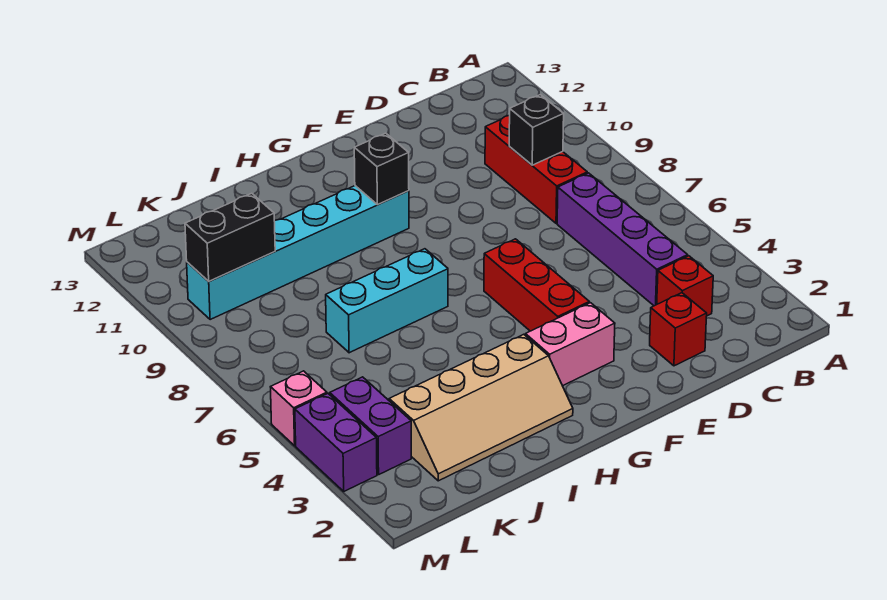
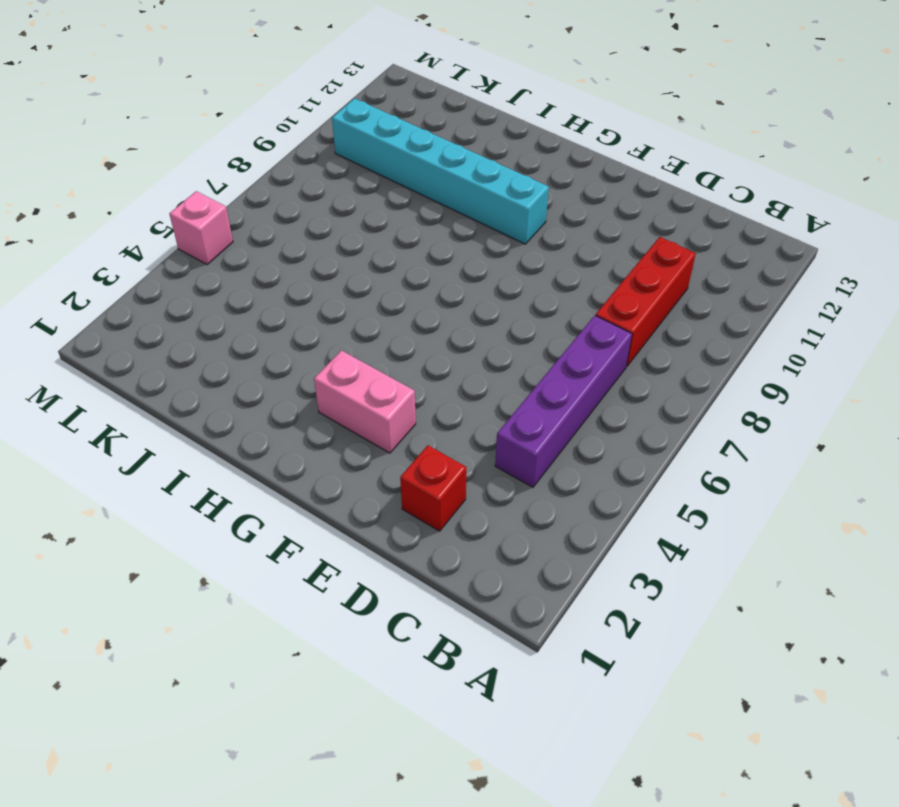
none -> red brick C3 level 1
none -> red brick F4:F6 level 1
none -> tan slope H2:K3 level 1 top 3

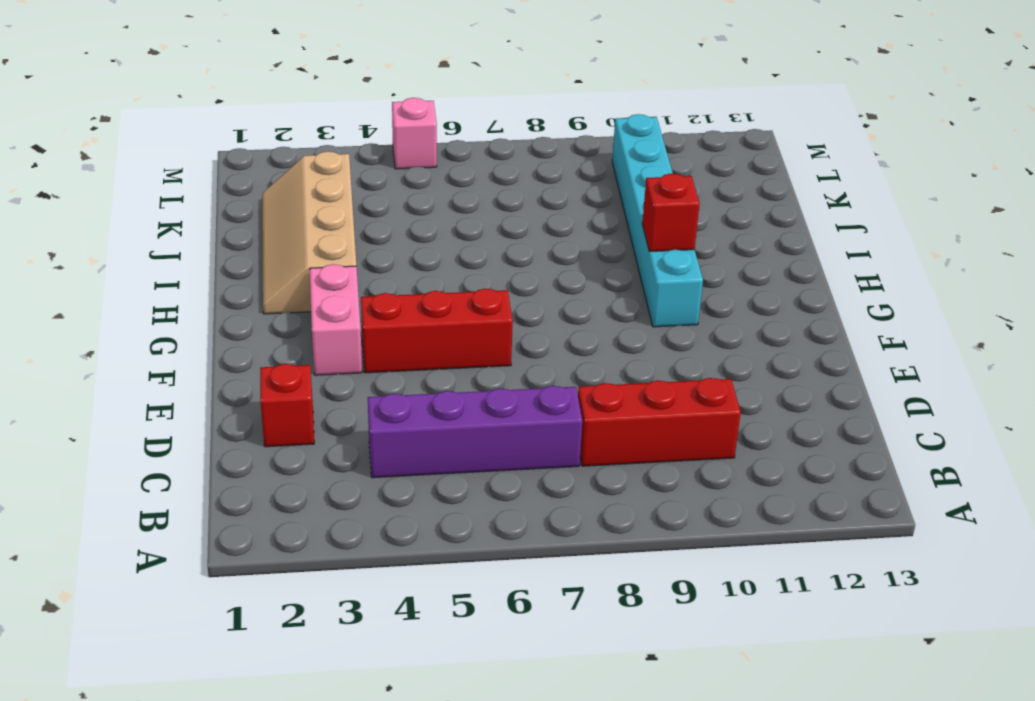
red brick H10 level 2 -> red brick C3 level 1
none -> cyan brick H7:J7 level 1
none -> purple brick L3:L4 level 1
none -> purple brick M3:M4 level 1

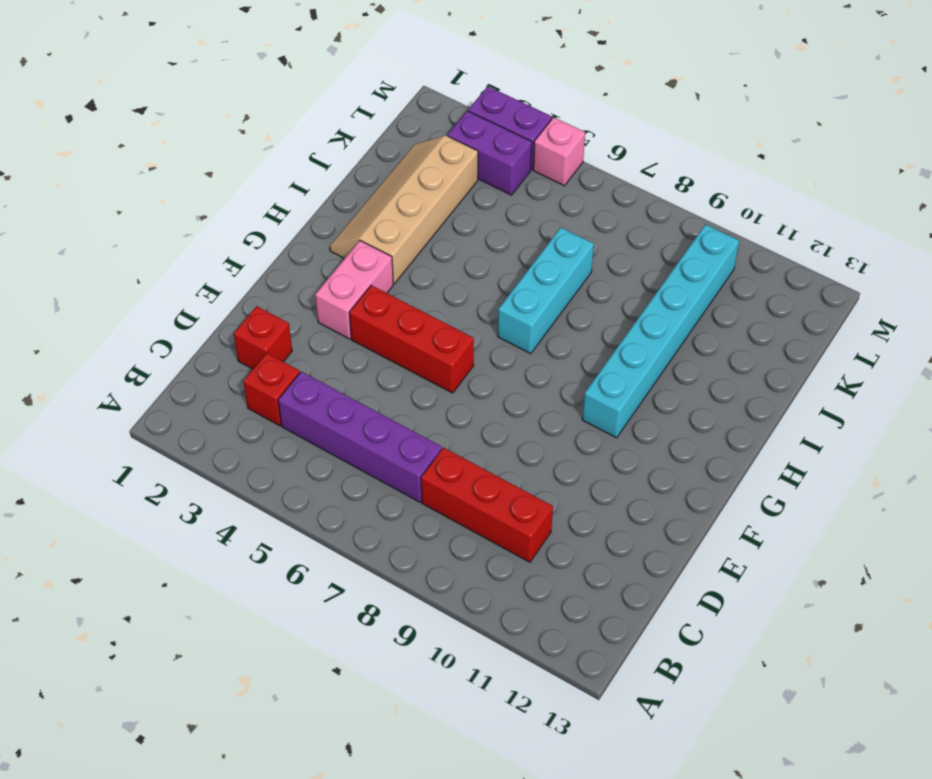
none -> black brick C9 level 2
none -> black brick G10 level 2
none -> black brick K10:L10 level 2

